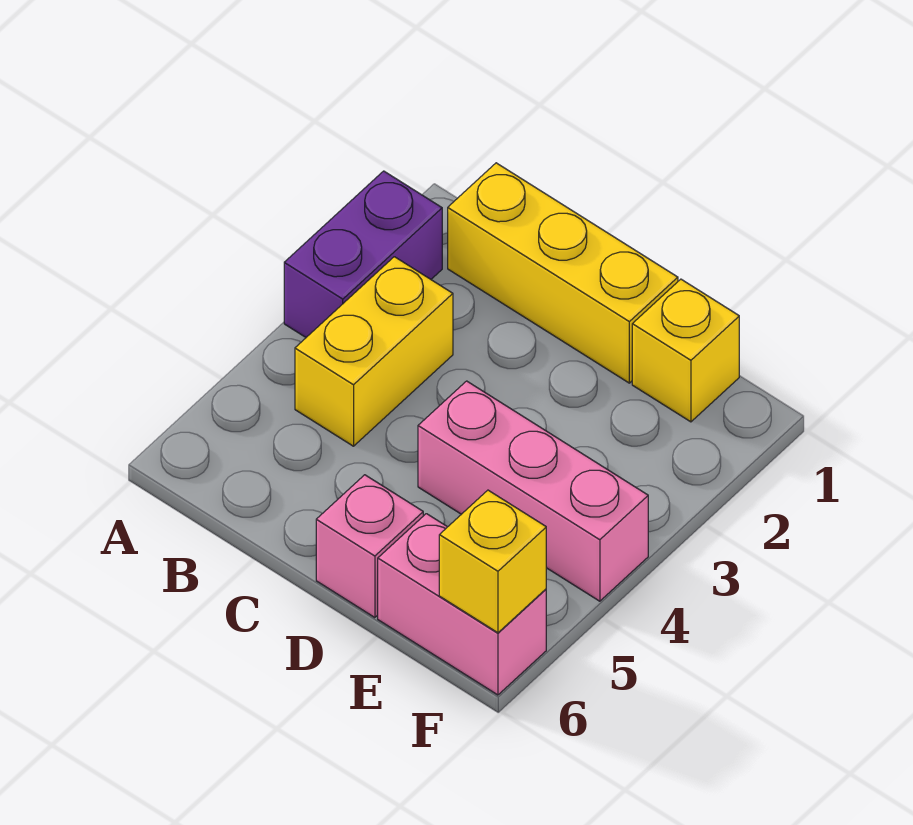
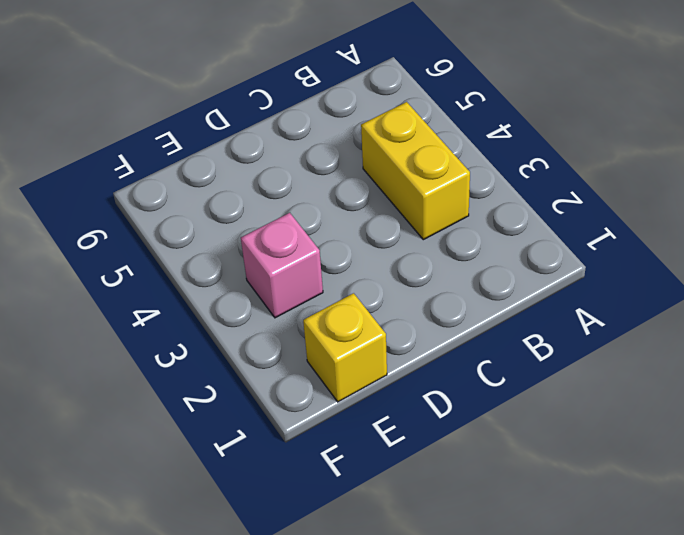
pink brick E3 level 1 -> pink brick D6 level 1
none -> purple brick A2:A3 level 1
none -> yellow brick B1:D1 level 1

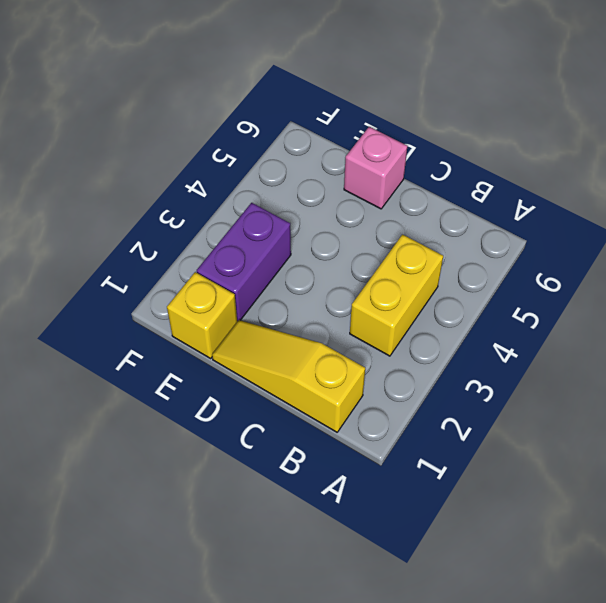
yellow slope B1:D1 level 1 top B -> yellow brick B1:D1 level 1
purple brick E2:E3 level 1 -> purple brick A2:A3 level 1
none -> pink brick D4:F4 level 1
none -> pink brick E6:F6 level 1

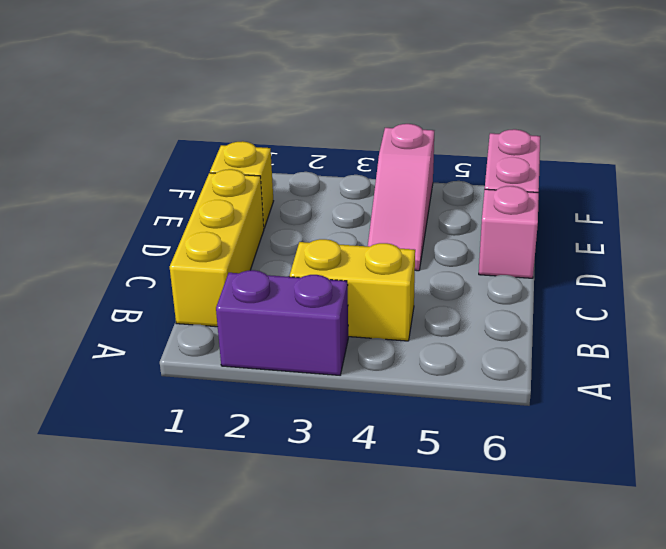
pink slope D4:F4 level 1 top F -> pink brick D4:F4 level 1
none -> yellow brick F6 level 2

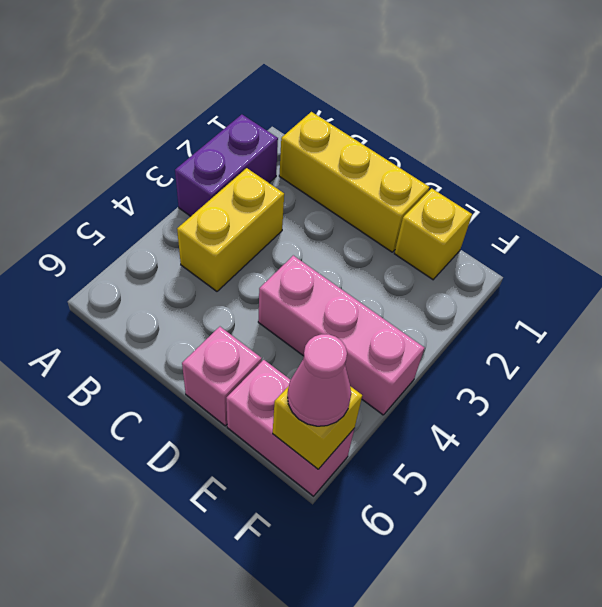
pink cone F6 level 3 -> none

